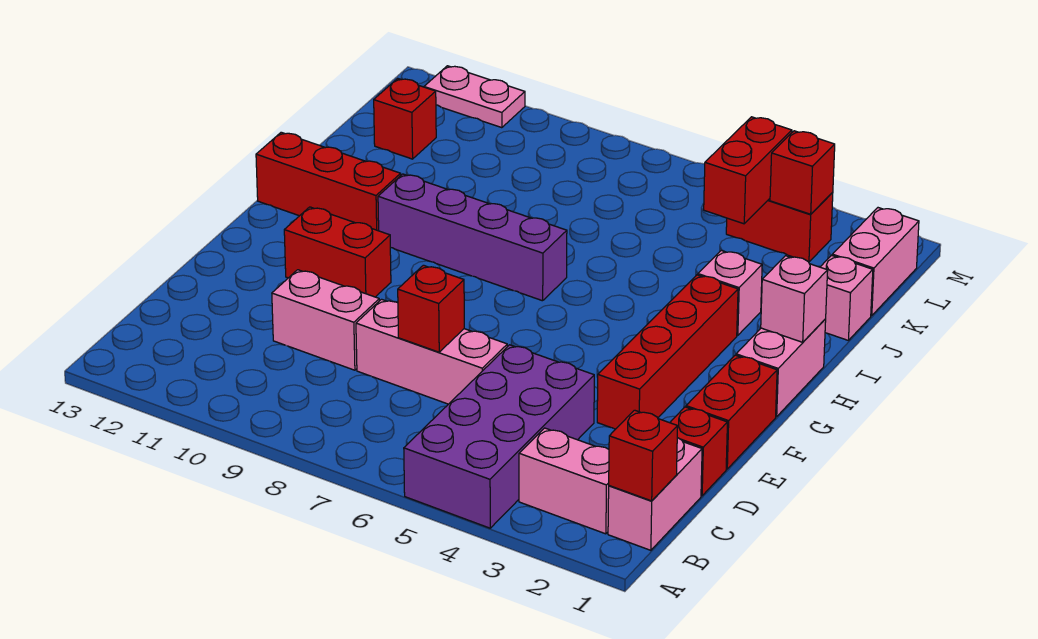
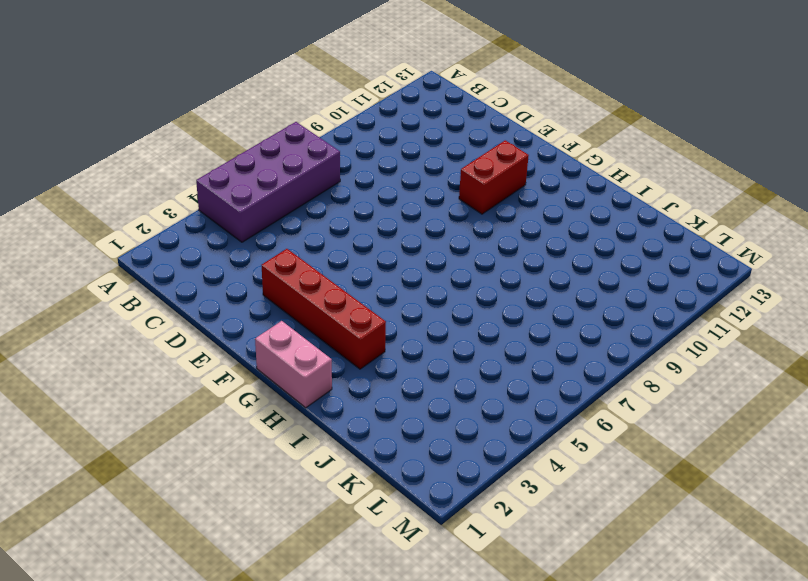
purple brick A4:B7 level 1 -> purple brick A4:D5 level 1
none -> pink brick B1:C1 level 1
none -> pink brick B2:B3 level 1
none -> red brick D1 level 1

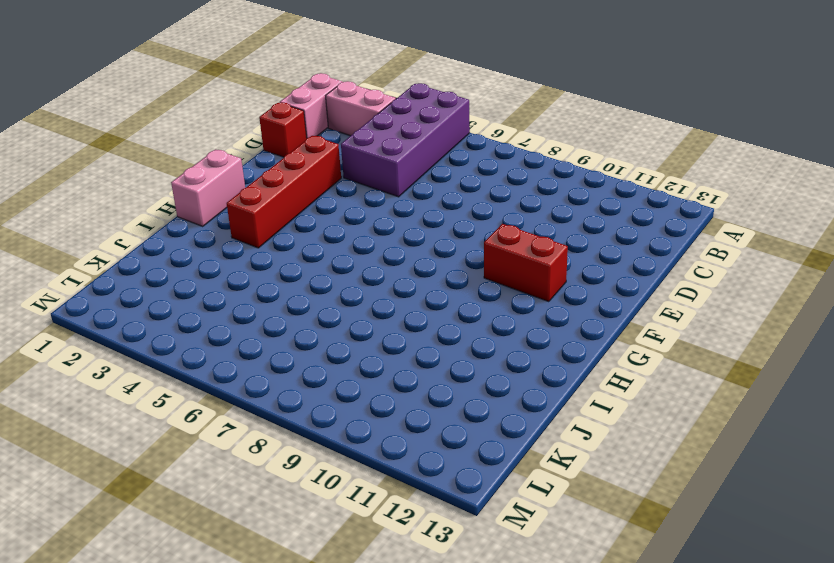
none -> pink brick D6:D8 level 1
none -> pink brick D9:D10 level 1
none -> red brick E1:F1 level 1

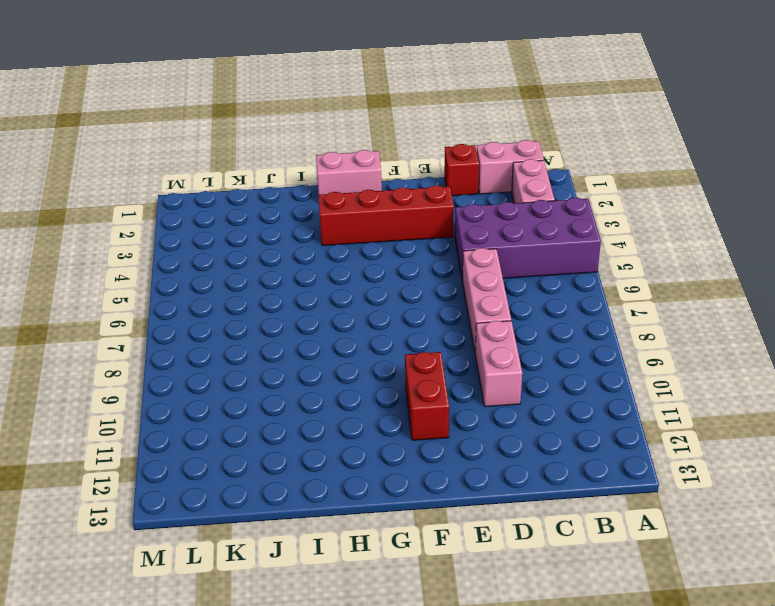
none -> red brick E1:F1 level 1
none -> purple brick H7:H10 level 1
none -> red brick H11:H13 level 1

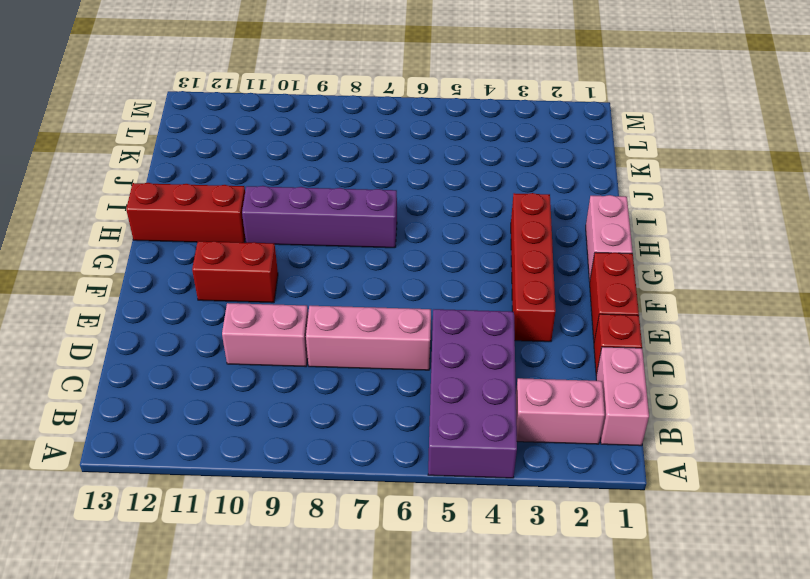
none -> pink brick I3 level 1
none -> pink brick J1 level 1
none -> pink brick K1:L1 level 1

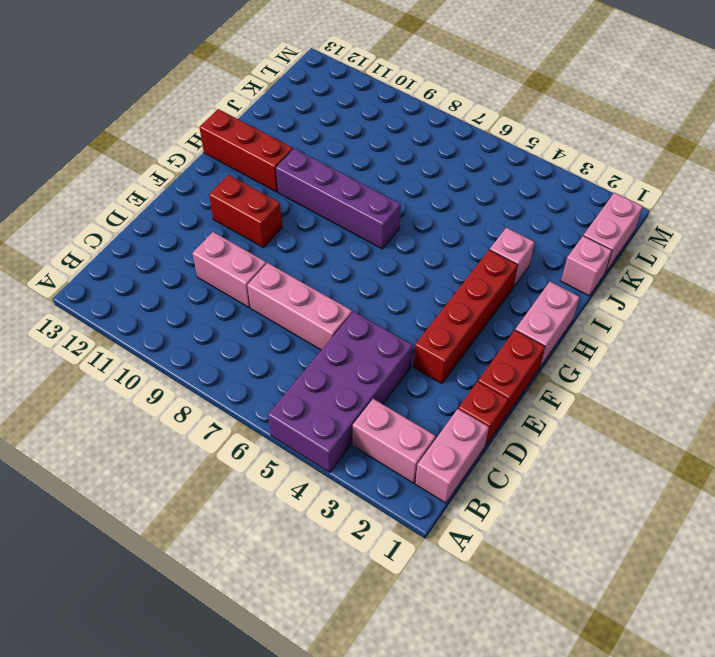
none -> red brick K12 level 1
none -> red brick L3:L4 level 1
none -> pink plate M11:M12 level 1

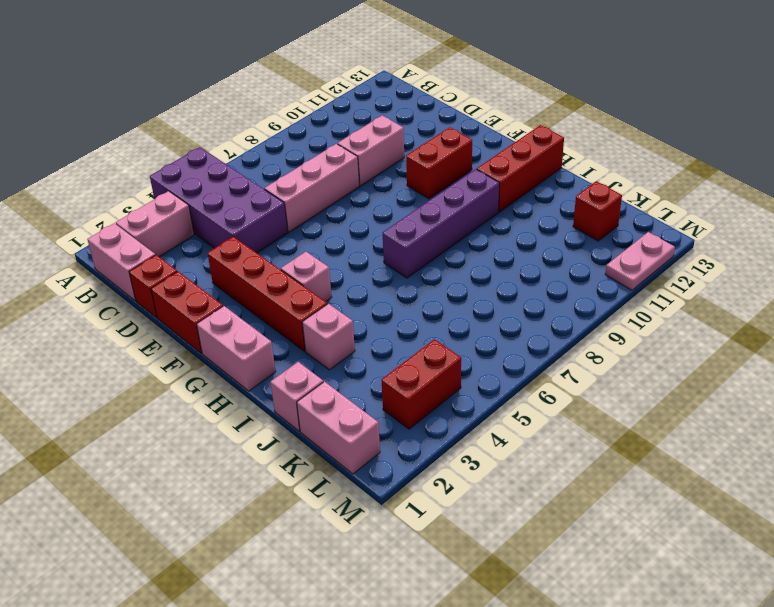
pink brick G4 level 1 -> pink brick H1 level 2
none -> red brick B1 level 2
none -> red brick D7 level 2
none -> red brick K4:L4 level 2

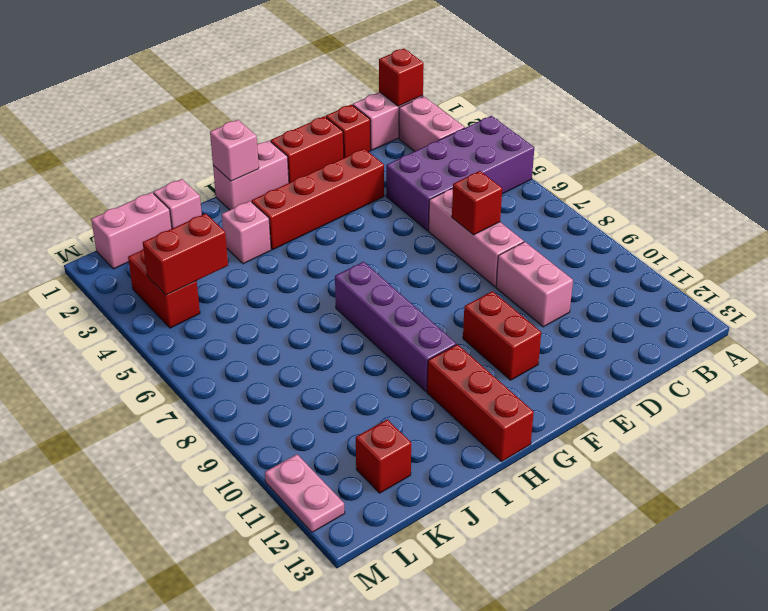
none -> red brick L3 level 2

